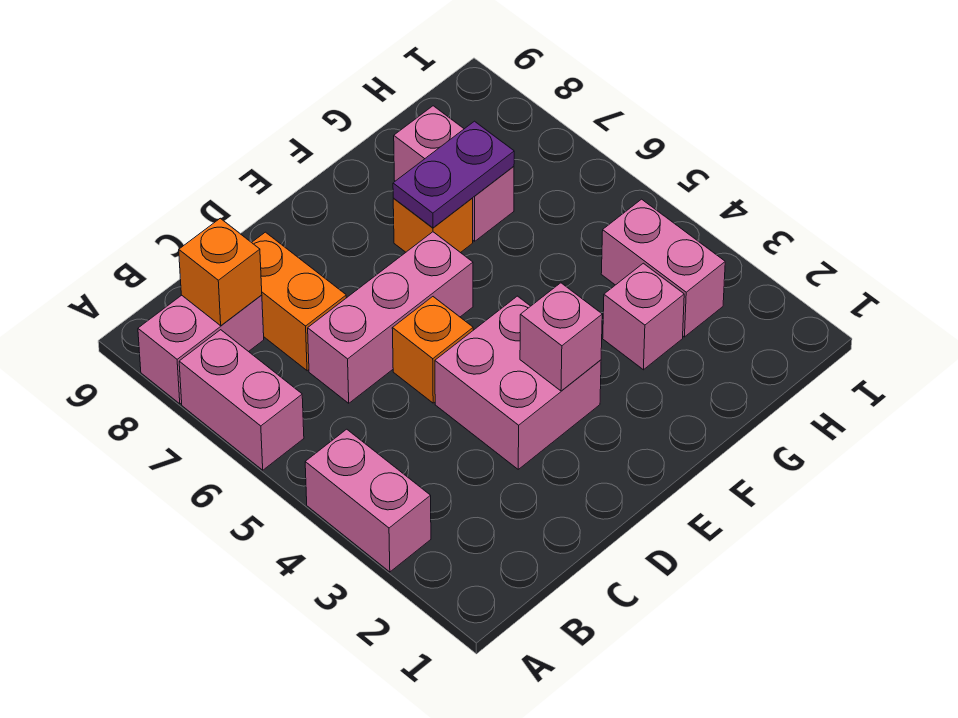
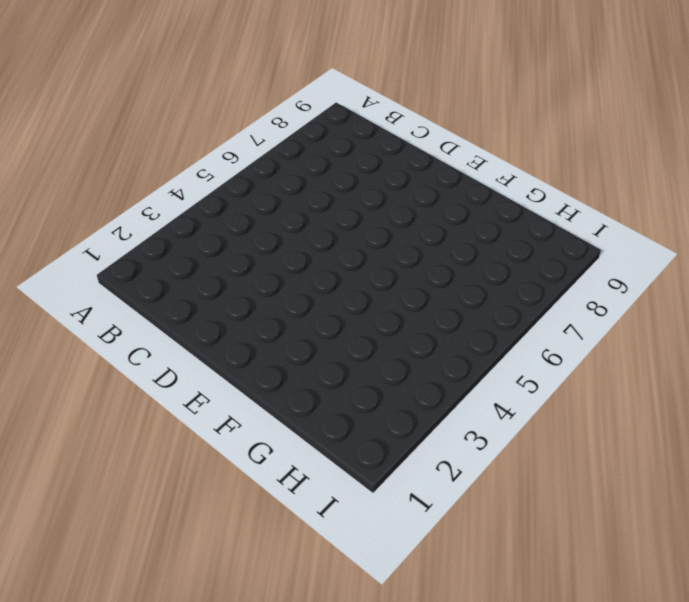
none -> pink brick A3:A4 level 1
none -> pink brick A6:A7 level 1
none -> pink brick A8:B8 level 1

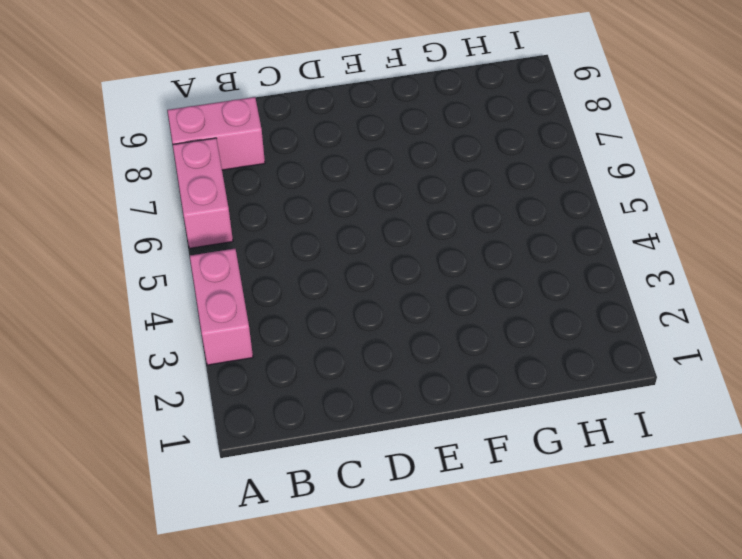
none -> pink brick C6:E6 level 1
none -> orange brick C7:C8 level 1
none -> pink brick D3:E4 level 1

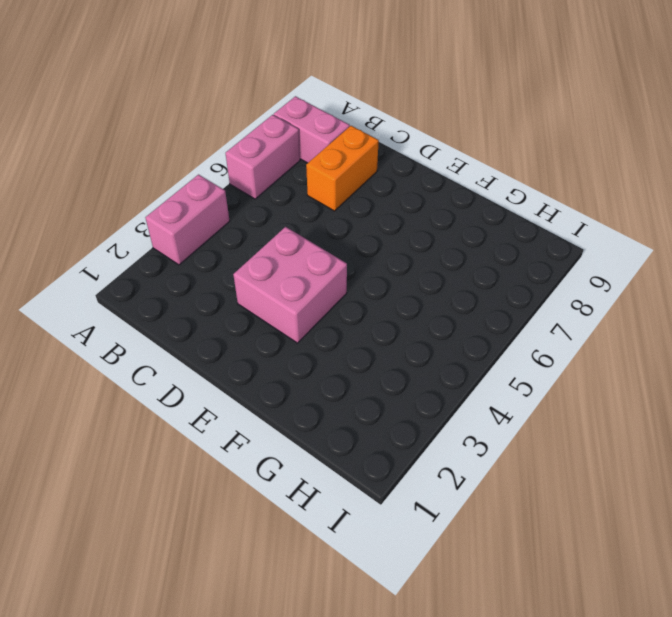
none -> pink brick C6:E6 level 1
none -> orange brick D5 level 1
none -> orange brick F7 level 1

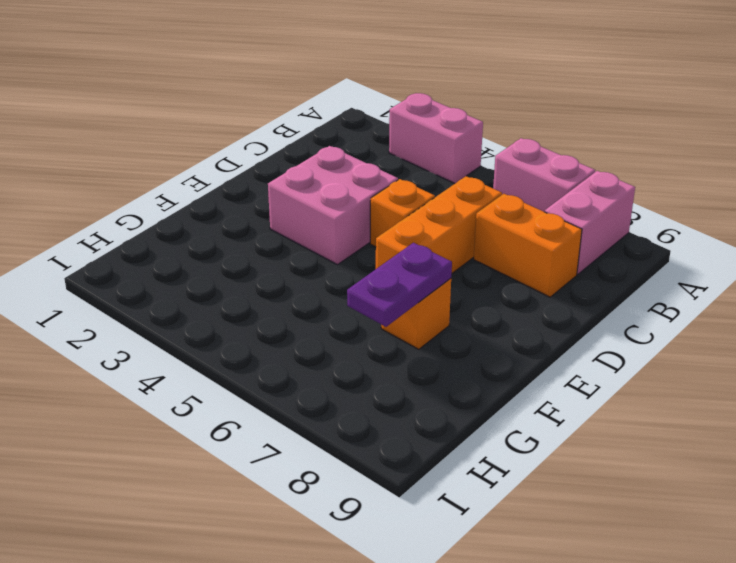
orange brick C6:E6 level 1 -> pink brick C6:E6 level 1
none -> pink brick G3 level 1
none -> pink brick G7:G8 level 1
none -> pink brick H3:H4 level 1

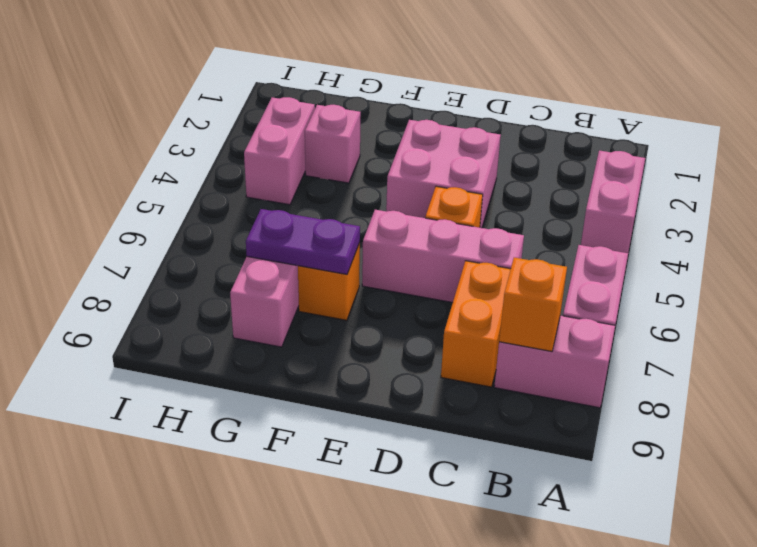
none -> pink brick E3 level 2

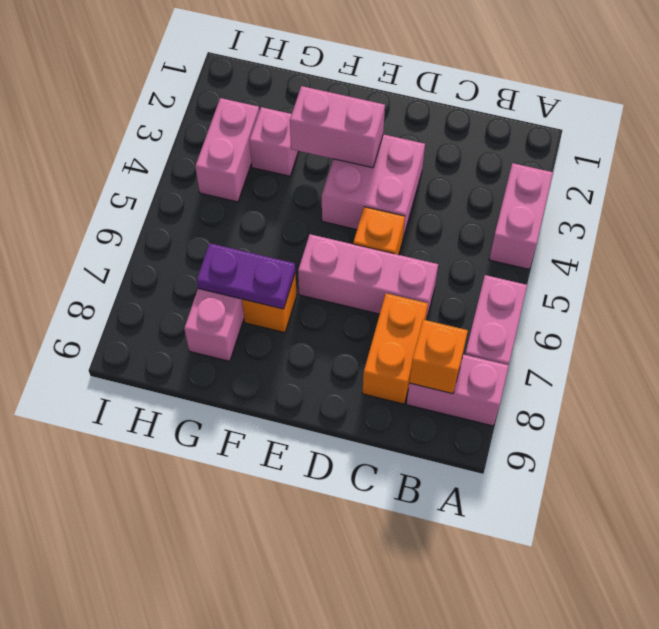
pink brick E3:F3 level 2 -> pink brick E3 level 2

